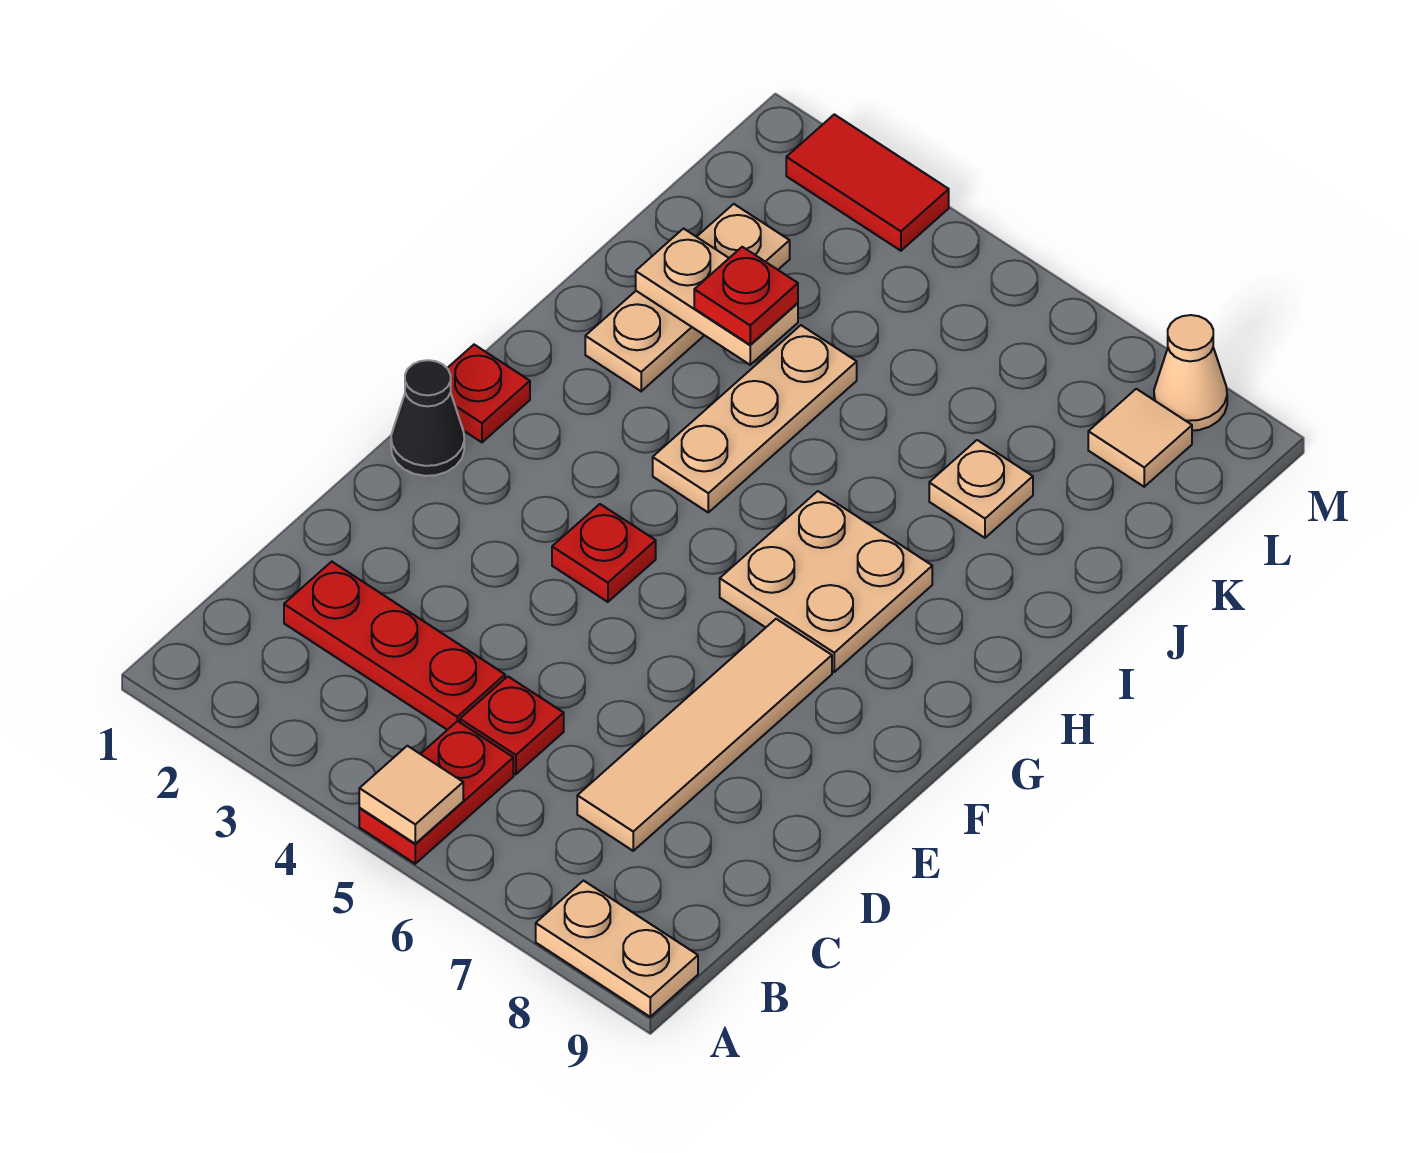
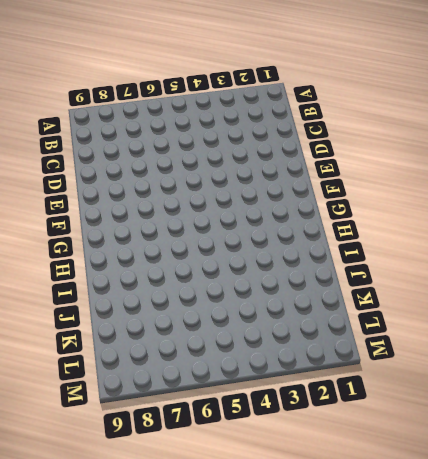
none -> red plate A5:B5 level 1
none -> tan plate A8:A9 level 1
none -> red plate C2:C4 level 1

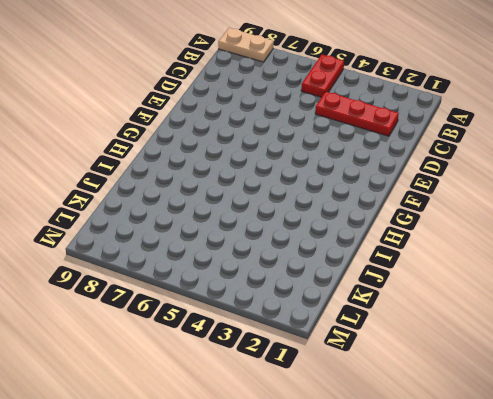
none -> red plate C5 level 1
none -> tan tile C7:F7 level 1
none -> black cone F1 level 1

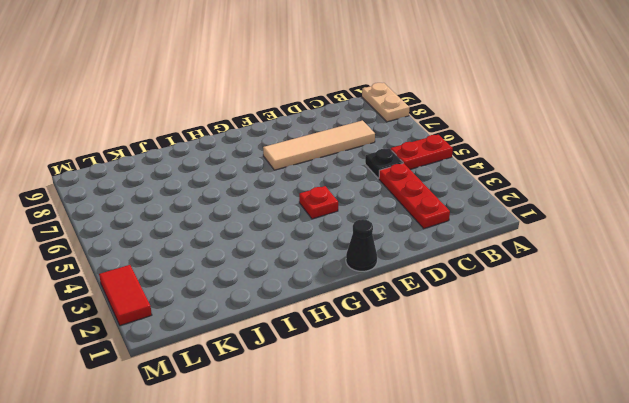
black plate C5 level 1 -> red plate C5 level 1
none -> red plate G1 level 1
none -> tan plate G6:H7 level 1
none -> tan plate H4:J4 level 1

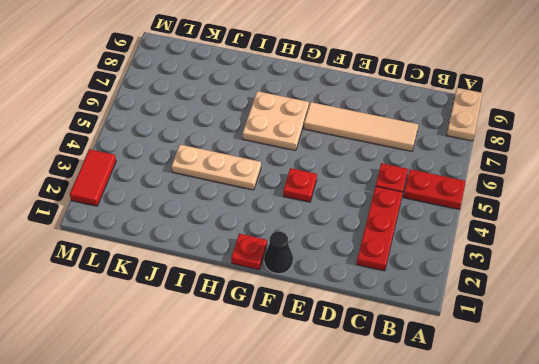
none -> tan plate I2:K2 level 1
none -> tan plate J7 level 1
none -> tan tile L8 level 1

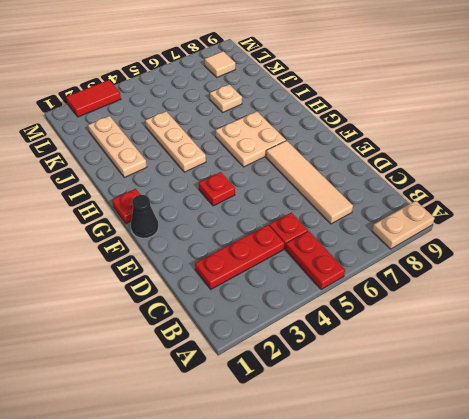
none -> tan cone M8 level 1
none -> tan tile A5 level 2
none -> tan plate J2:J3 level 2

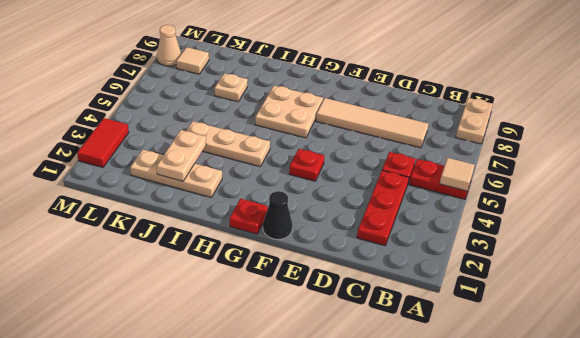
none -> red plate J3 level 3

